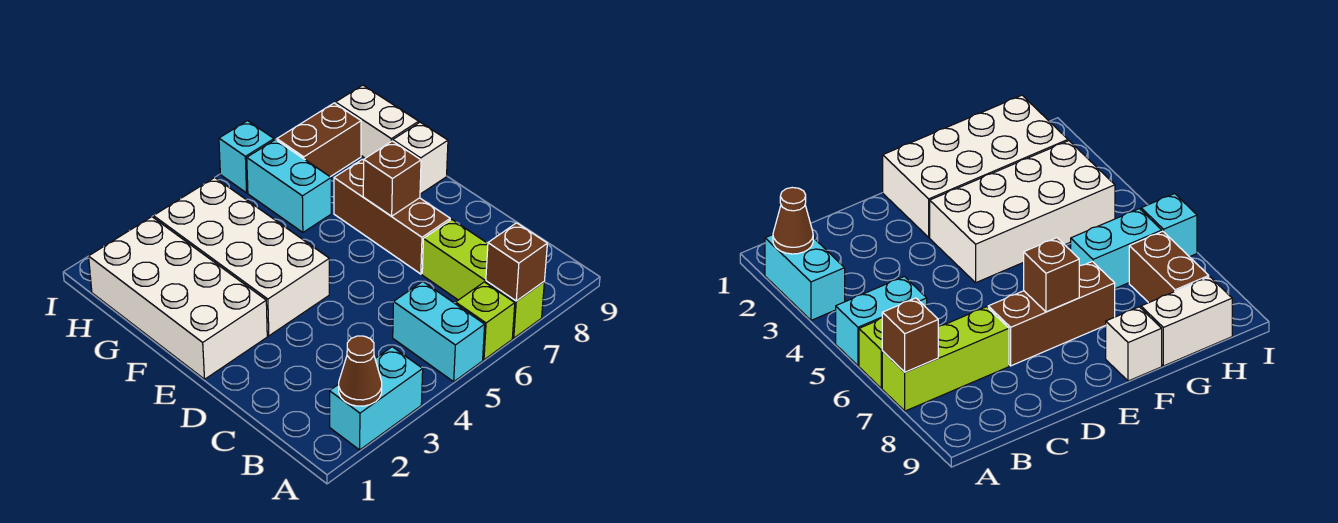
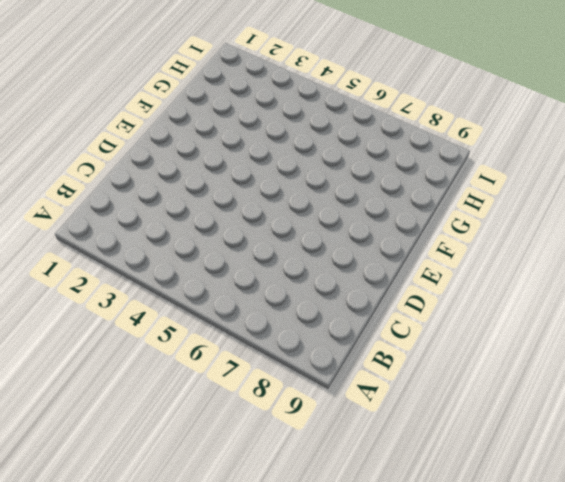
none -> cyan brick A2:A3 level 1
none -> cyan brick A5:B5 level 1
none -> lime brick A6 level 1

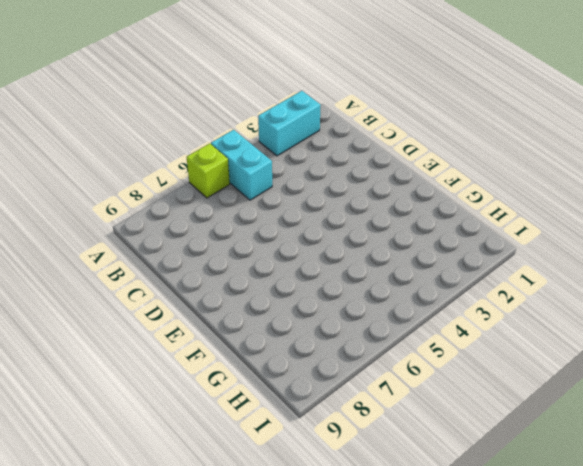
none -> lime brick A7:C7 level 1
none -> brown brick D7:F7 level 1
none -> white brick E1:H2 level 1

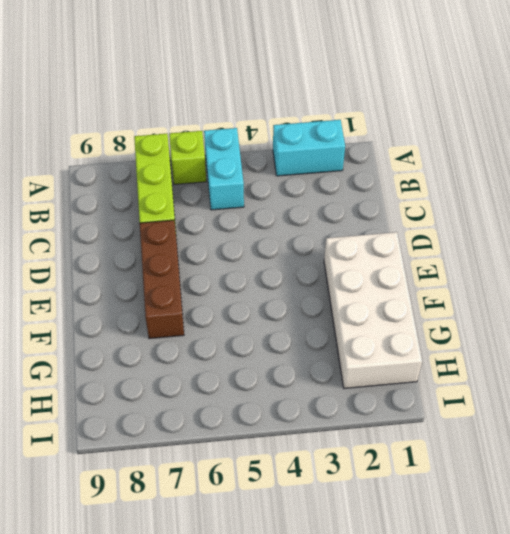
none -> white brick E3:H4 level 1
none -> white brick F9 level 1
none -> cyan brick G6:H6 level 1

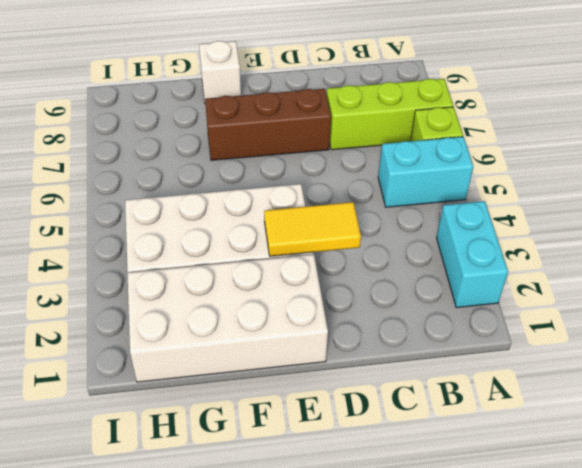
yellow tile D3:E3 level 2 -> none
none -> cyan brick G6:H6 level 1
none -> white brick G9:H9 level 1
none -> brown brick H7:H8 level 1

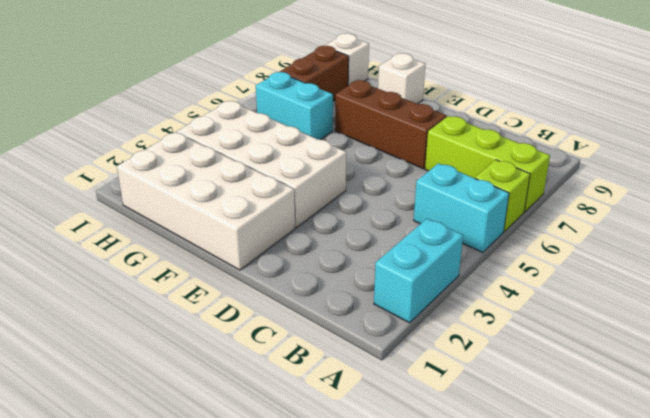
white brick H9 level 1 -> white brick G9:H9 level 1
none -> cyan brick I6 level 1
none -> brown cone A2 level 2
none -> brown brick A7 level 2

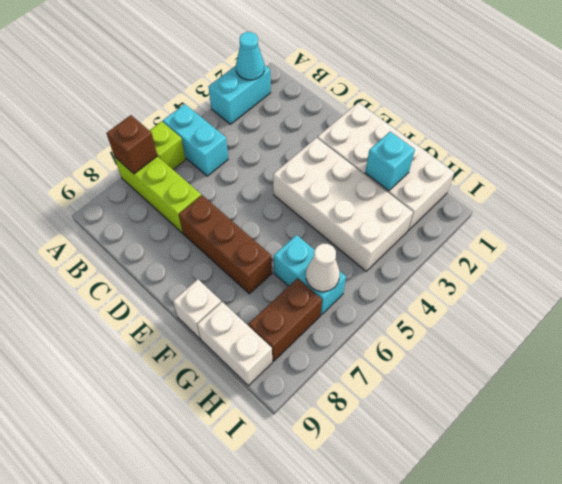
cyan cone A2 level 2 -> brown cone A2 level 2
cyan brick G2 level 2 -> cyan brick I6 level 1
white cone H6 level 2 -> none
none -> brown brick E7 level 2

